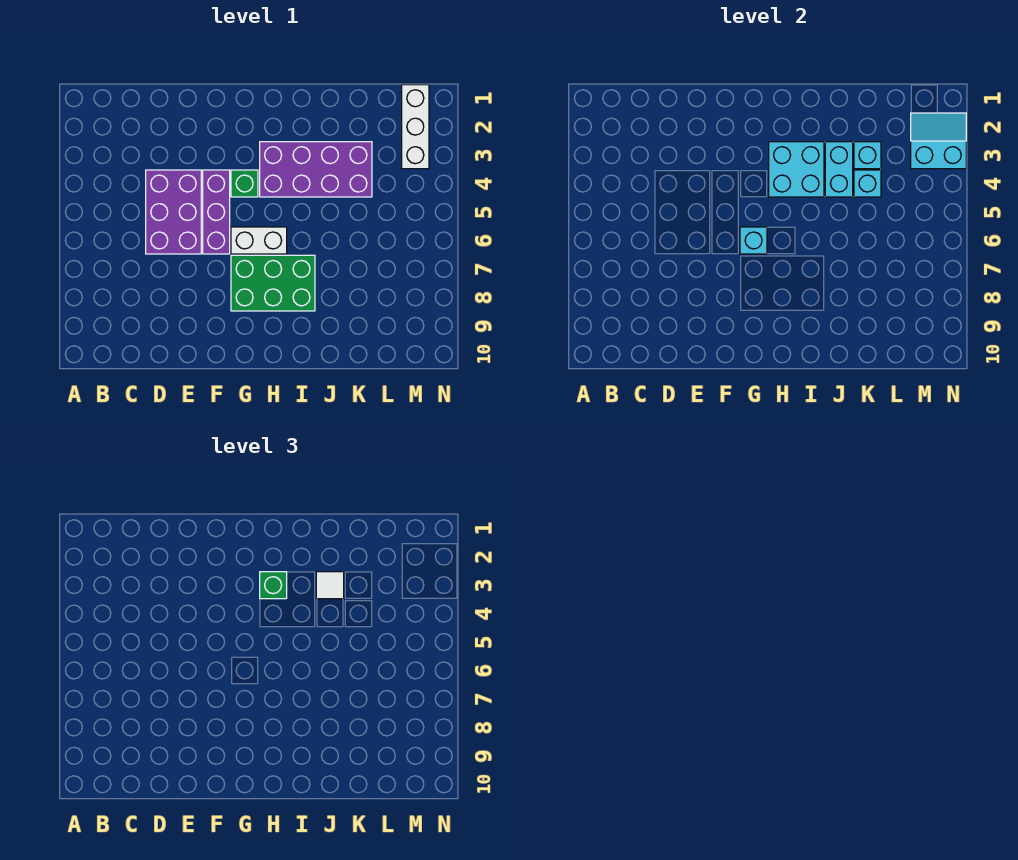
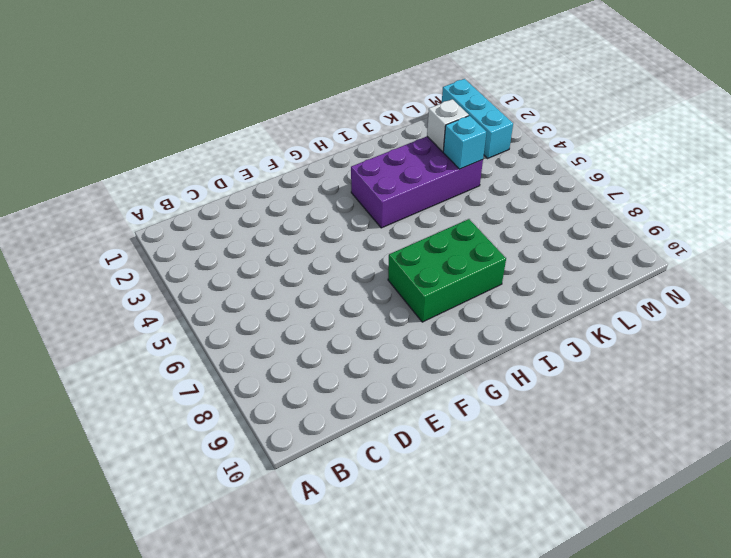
white brick K3 level 2 -> cyan brick K3 level 2
cyan brick M1:M3 level 1 -> white brick M1:M3 level 1
none -> purple brick D4:E6 level 1
none -> purple brick F4:F6 level 1
none -> green brick G4 level 1

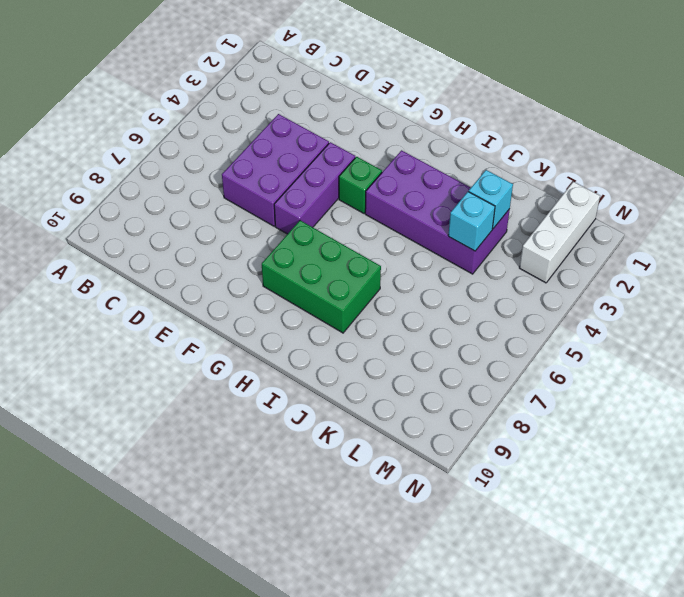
none -> white brick G6:H6 level 1
none -> cyan brick G6 level 2
none -> cyan brick H3:I4 level 2

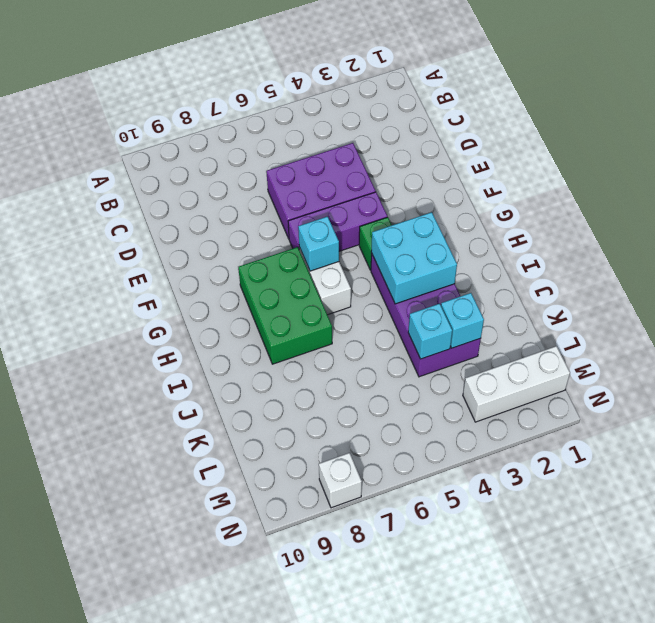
white brick N8 level 1 -> none
none -> cyan brick J3:J4 level 2
none -> cyan slope M2:N3 level 2 top 3
none -> green brick H3 level 3

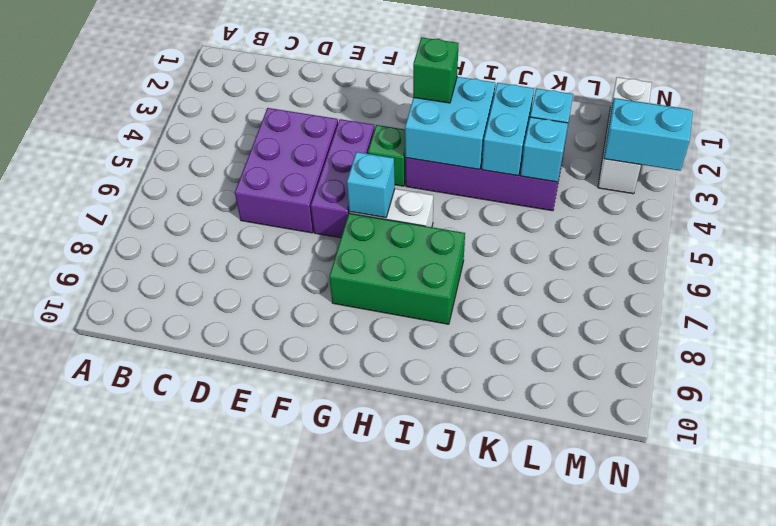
none -> white tile J3 level 3

